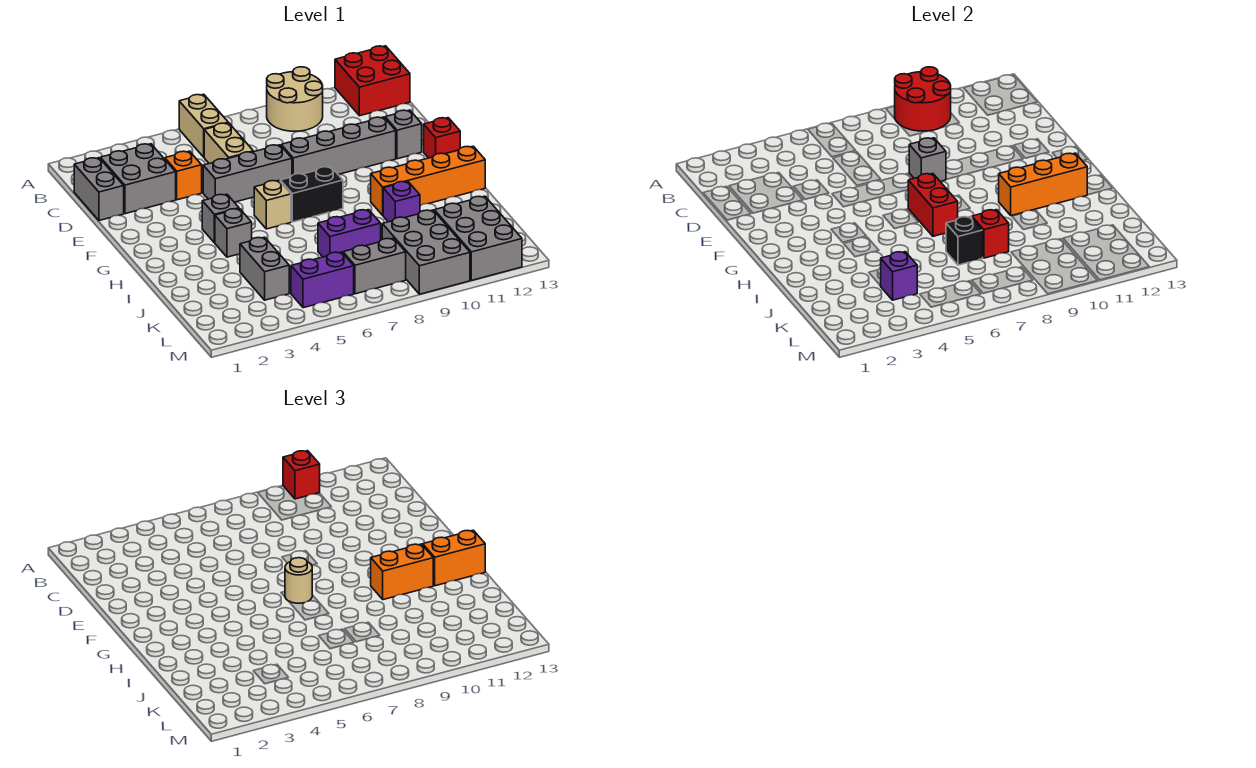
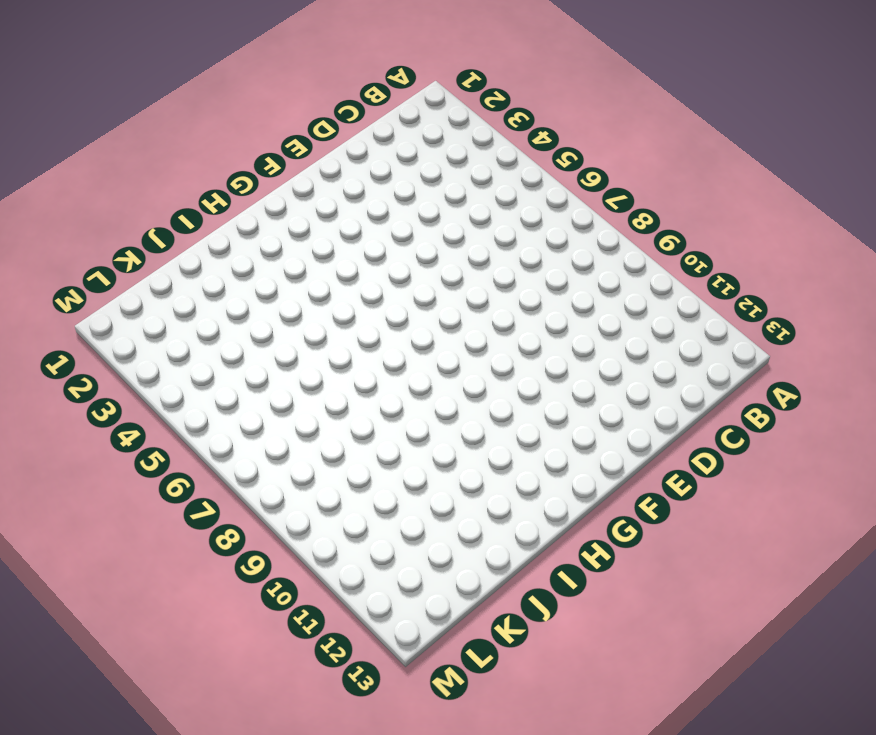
none -> tan brick A6:B6 level 1
none -> tan round brick A9:B10 level 1
none -> red brick A12:B13 level 1
none -> grey brick C1:D1 level 1

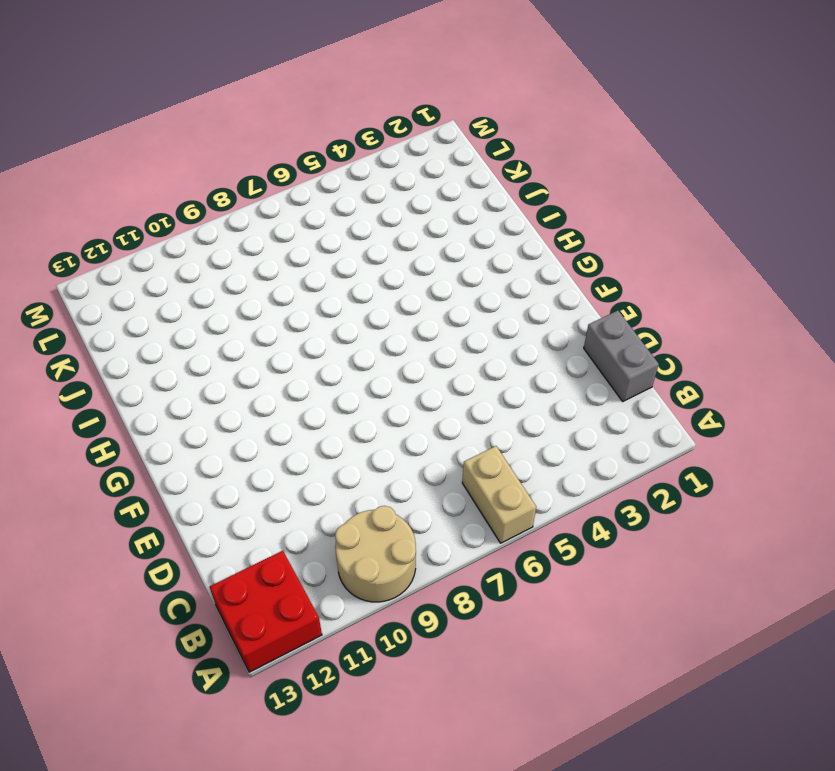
none -> grey brick C2:D3 level 1
none -> tan brick C6:D6 level 1
none -> orange brick D4 level 1
none -> grey brick E5:E7 level 1

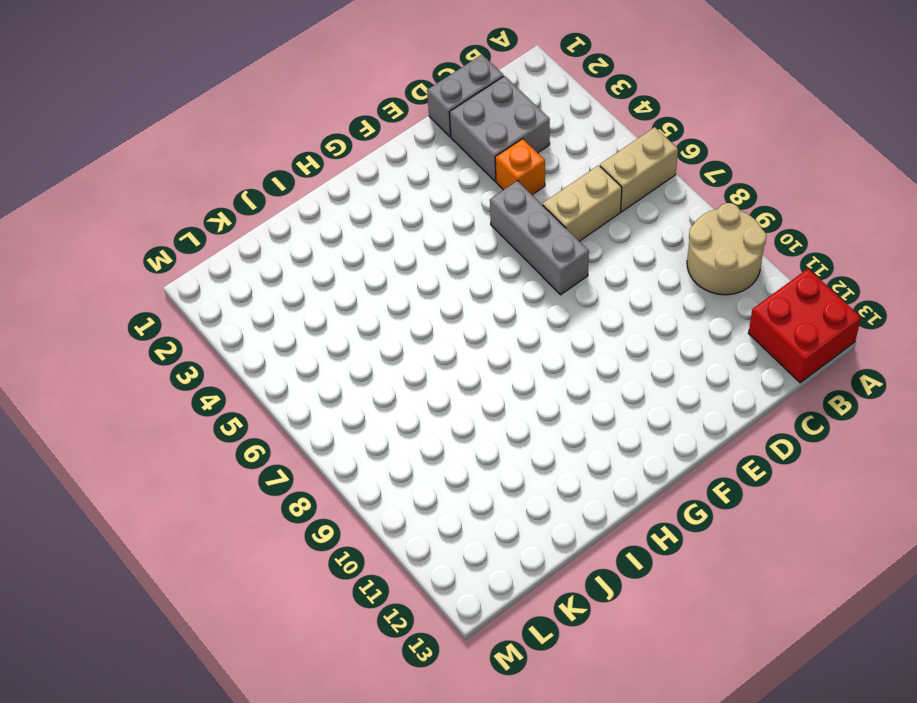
none -> grey brick E8:E11 level 1
none -> grey brick E12 level 1
none -> red brick F13 level 1
none -> grey brick G4 level 1

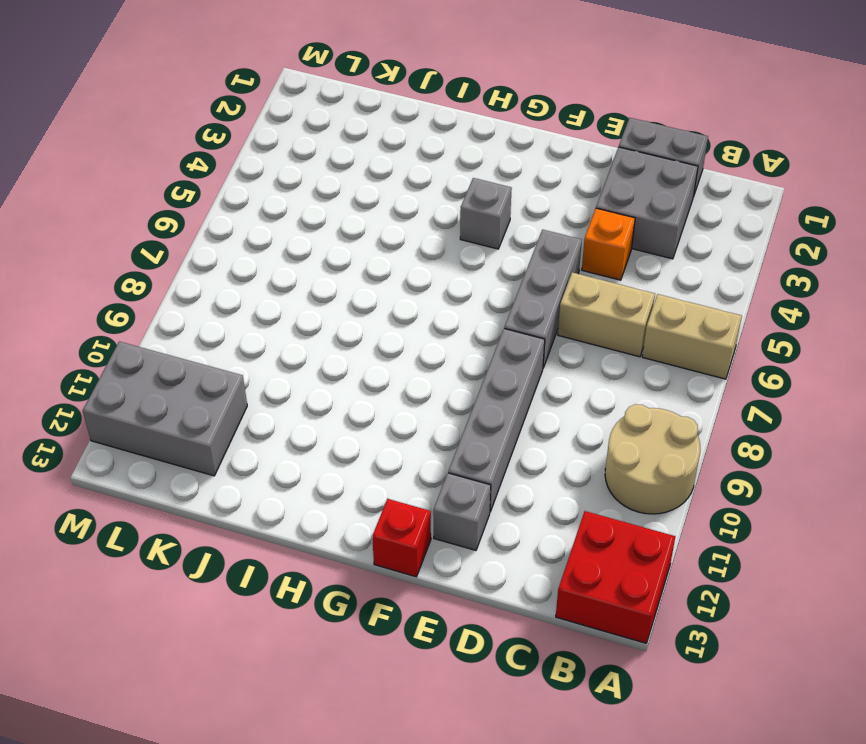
none -> tan brick G6 level 1
none -> black brick G7:G8 level 1
none -> grey brick H4 level 1
none -> orange brick H10:H13 level 1

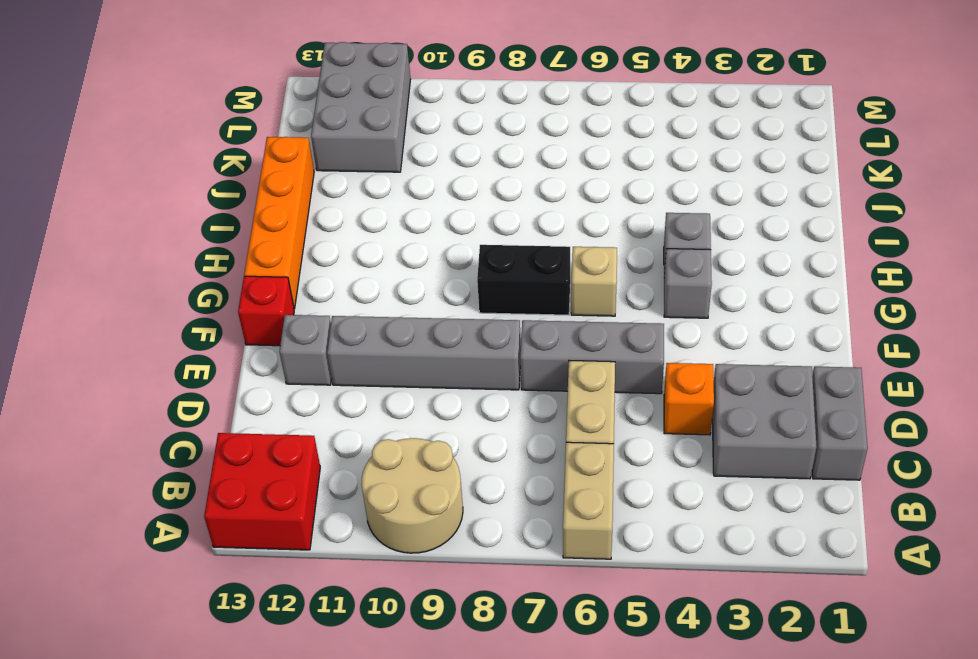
orange brick G13:J13 level 1 -> orange brick H10:H13 level 1
none -> purple brick I10 level 1
none -> grey brick J4:K4 level 1
none -> purple brick J7:J8 level 1
none -> grey brick K9:M10 level 1

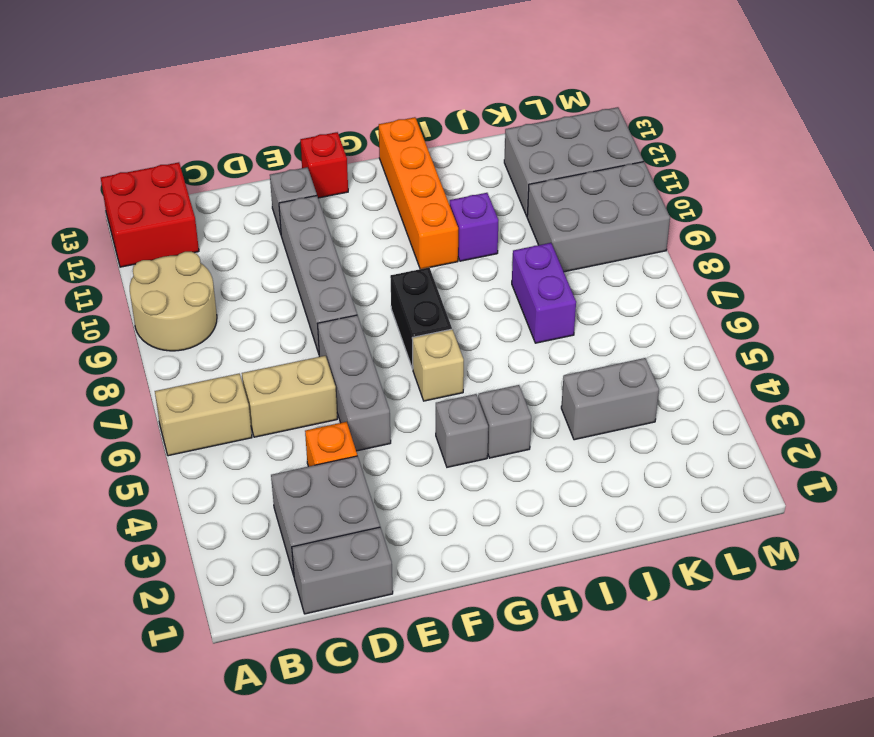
none -> purple brick L5:L6 level 1
none -> grey brick L7:L8 level 1
none -> red round brick A9:B10 level 2
none -> grey brick E8 level 2

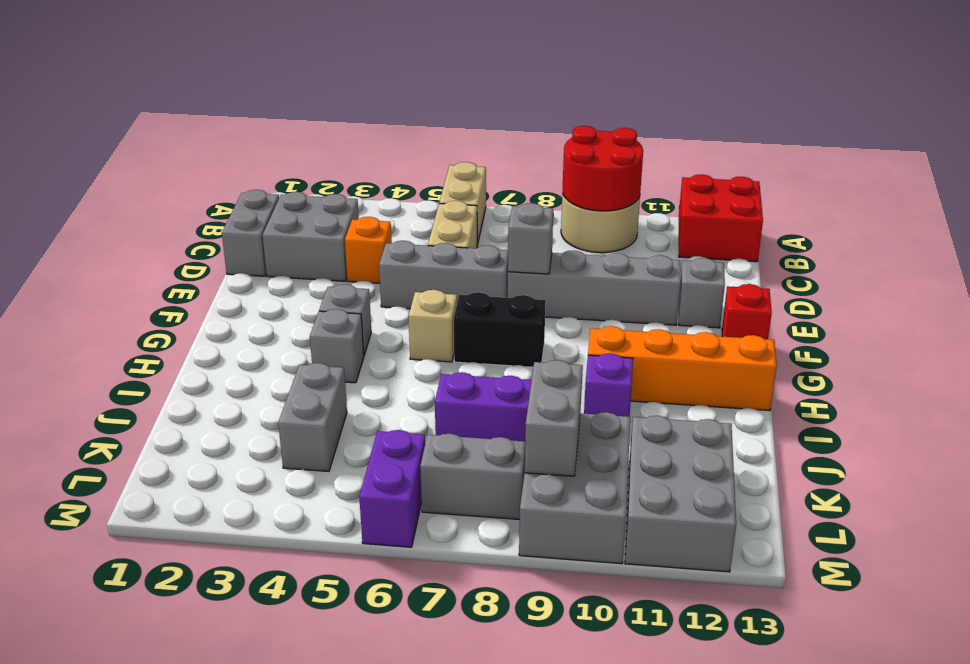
grey brick K9:L9 level 2 -> none
purple brick L6:M6 level 1 -> purple brick L5:L6 level 1
none -> red brick G7:H7 level 2
none -> orange brick H10:H12 level 2
none -> black brick J7 level 2
none -> red brick J8 level 2

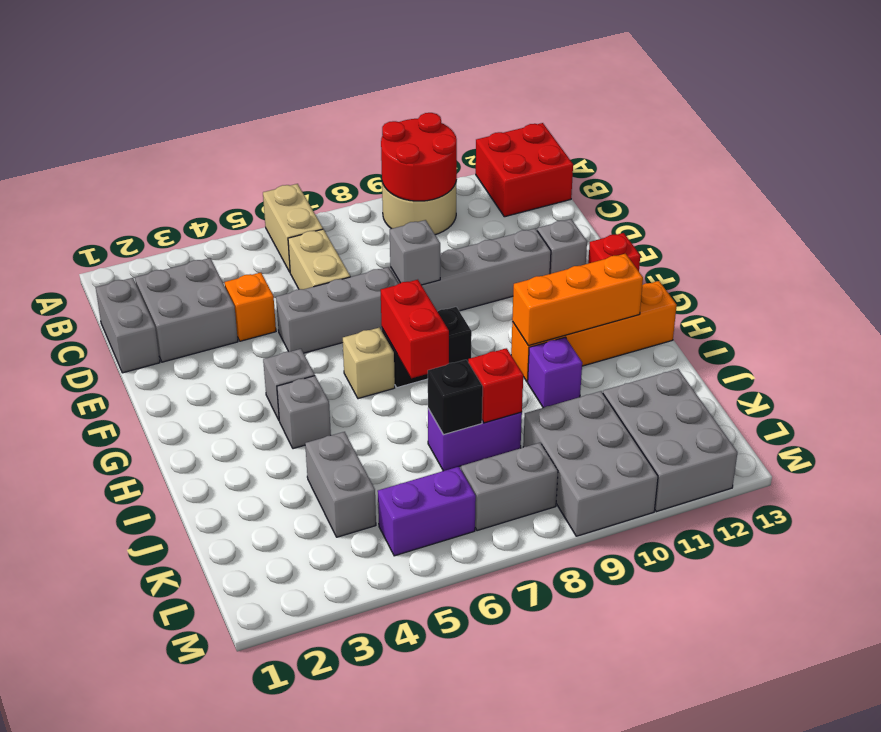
none -> purple brick K4 level 2
none -> red brick A10 level 3
none -> tan round brick G7 level 3
none -> orange brick H10:H11 level 3

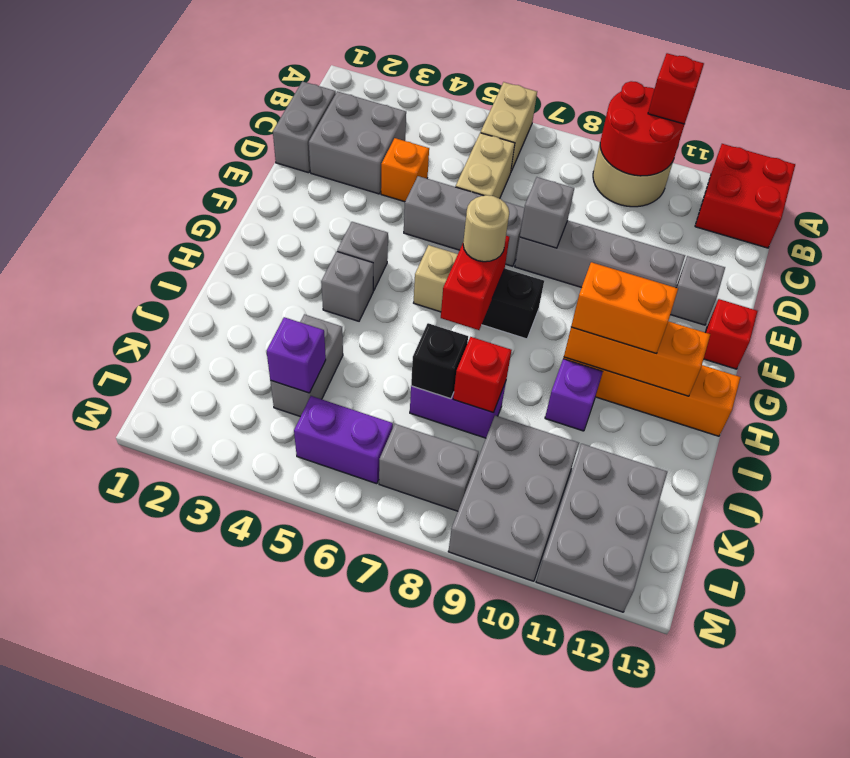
none -> orange brick H12:H13 level 3

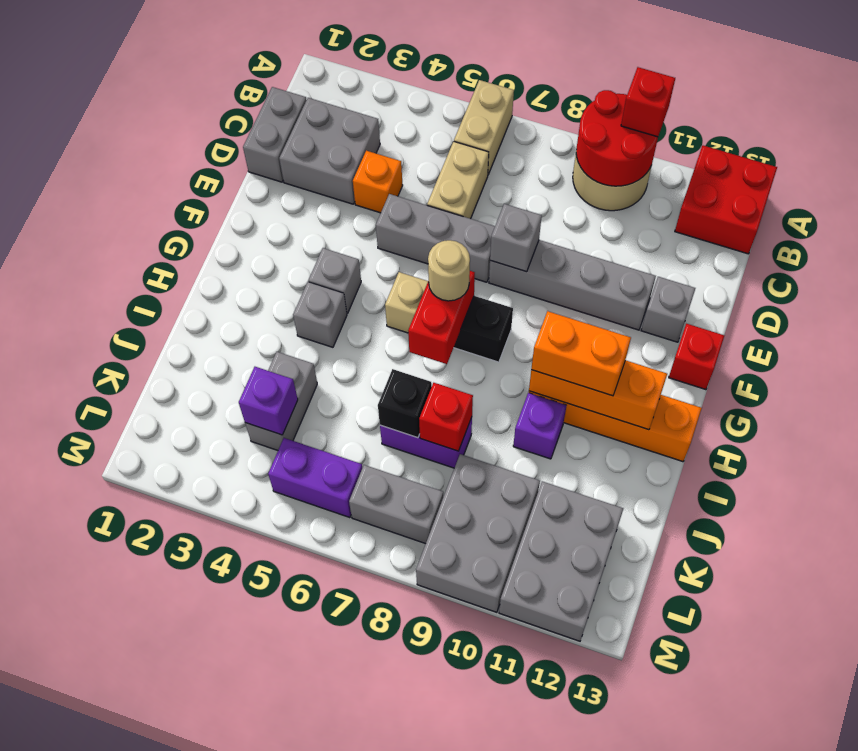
none -> orange brick H12:H13 level 3

